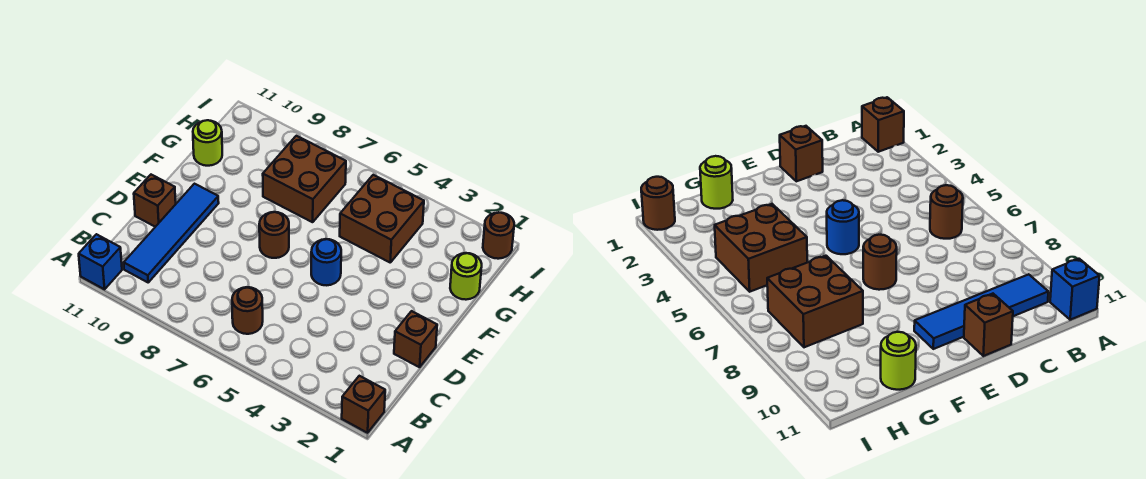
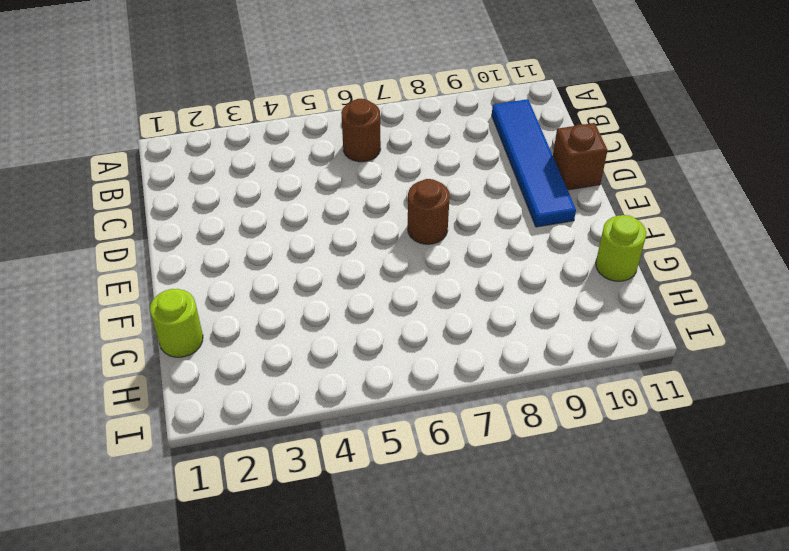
none -> brown brick A1 level 1
none -> blue brick A11 level 1
none -> brown brick D1 level 1

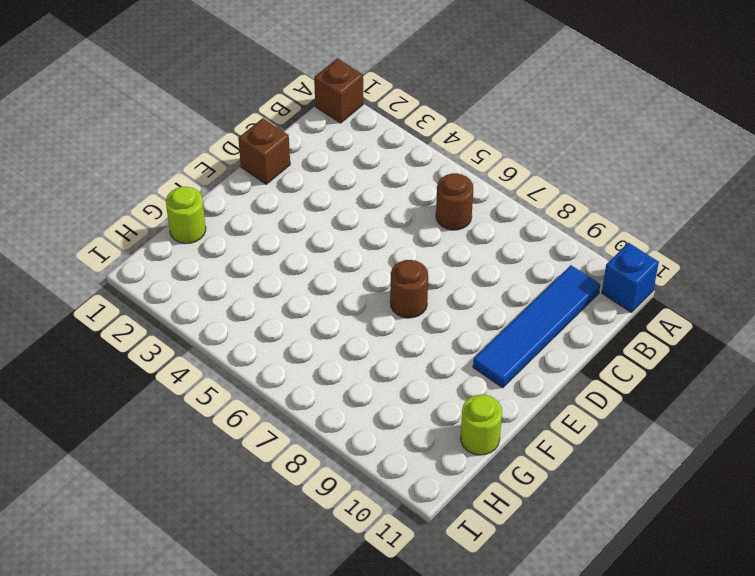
none -> brown brick D11 level 1
none -> blue round brick E5 level 1
none -> brown brick G4:H5 level 1

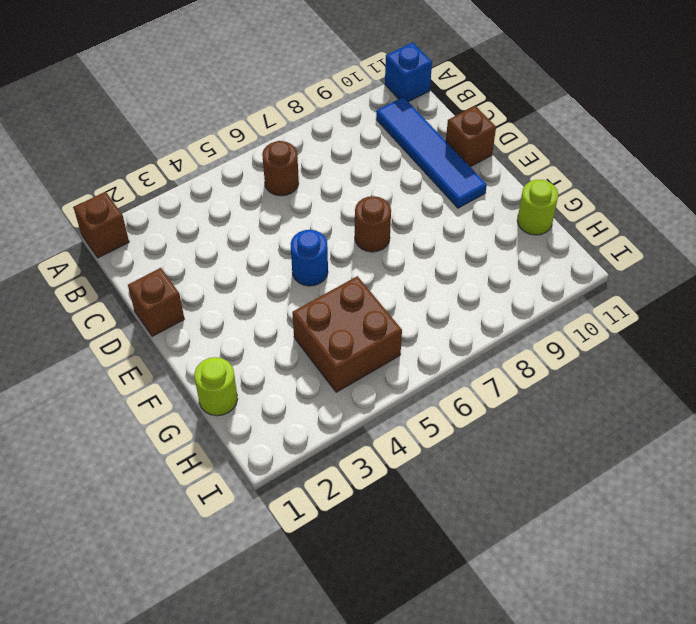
none -> brown brick G7:H8 level 1
none -> brown round brick I1 level 1

